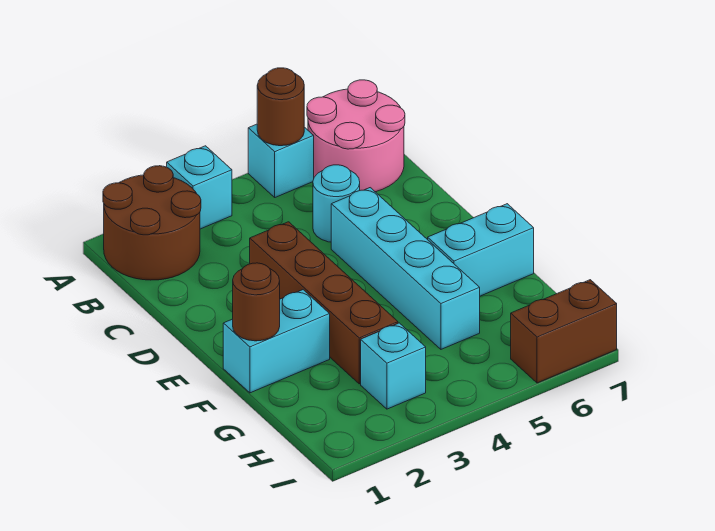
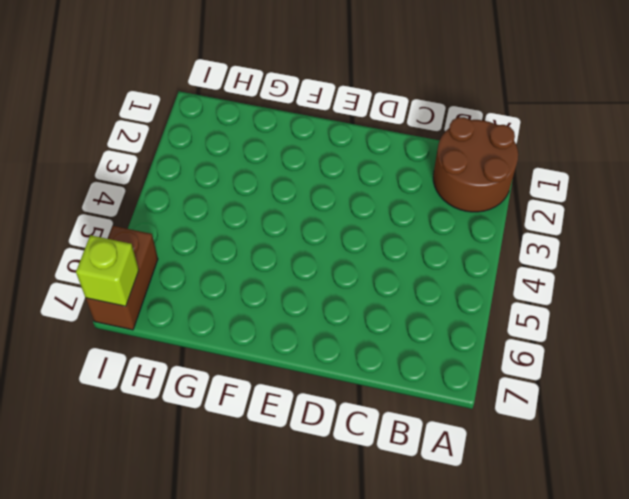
lime brick I7 level 2 -> none
none -> cyan brick A3 level 1
none -> cyan brick A5 level 1
none -> pink round brick A6:B7 level 1

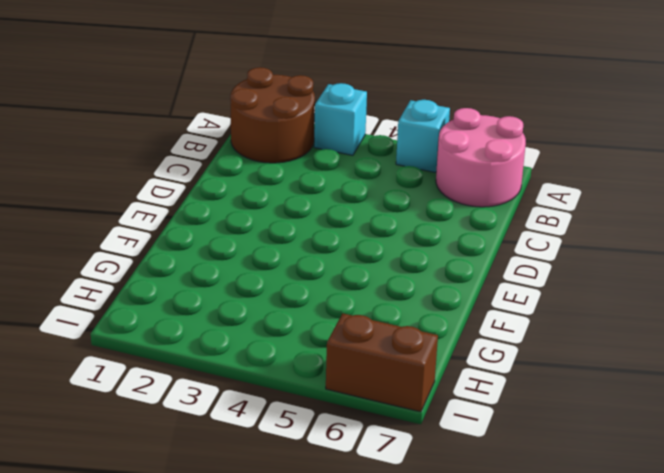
none -> cyan round brick C5 level 1
none -> brown brick D3:G3 level 1
none -> cyan brick D5:G5 level 1

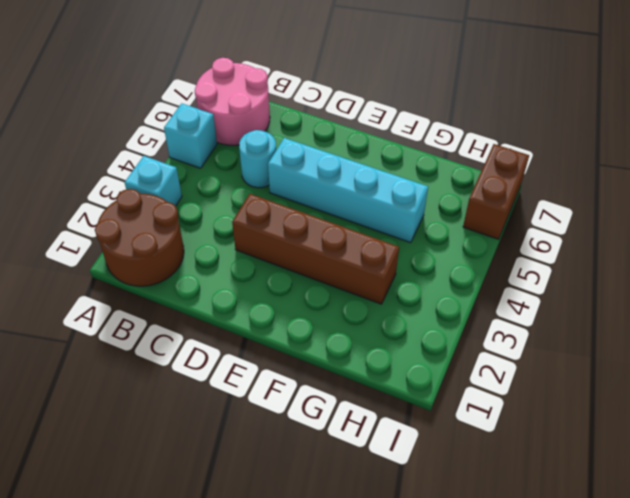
none -> cyan brick F1:F2 level 1
none -> cyan brick F6:F7 level 1
none -> cyan brick H3 level 1

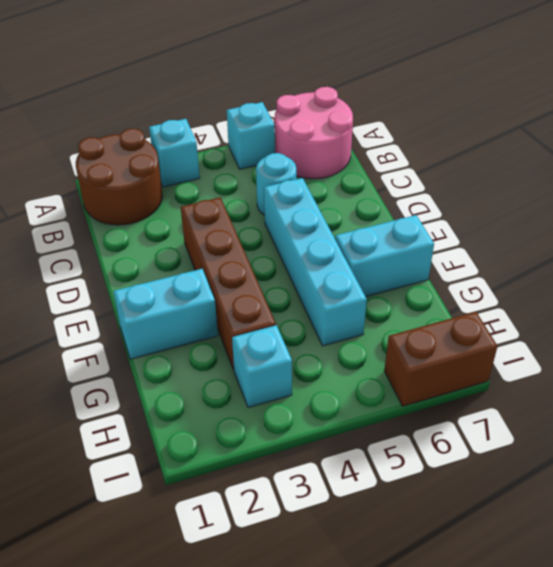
none -> brown round brick A5 level 2
none -> brown round brick F1 level 2

